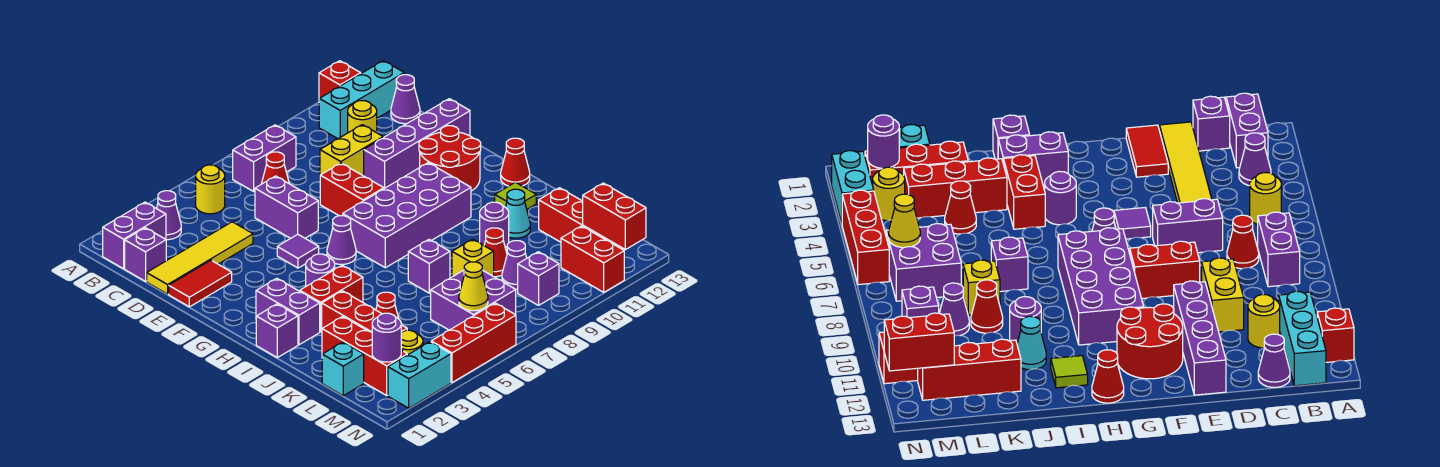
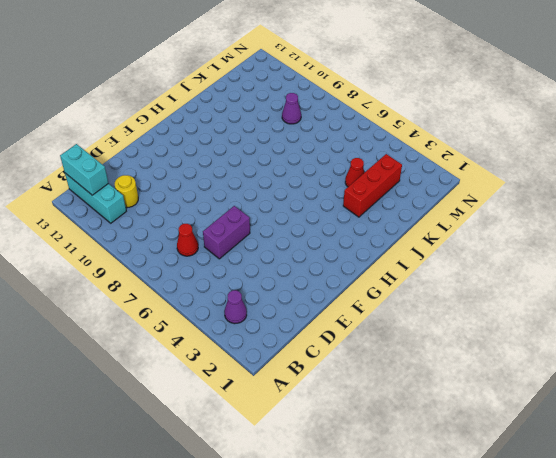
cyan brick B12:B13 level 2 -> cyan brick N2:N3 level 1
none -> red brick A12 level 1
none -> purple brick B1:B2 level 1
none -> yellow round brick B5 level 1
none -> purple brick B7:B8 level 1

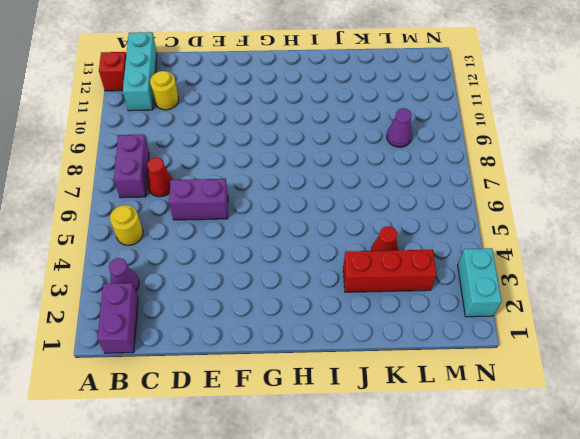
none -> purple brick C1 level 1
none -> purple cone C13 level 1
none -> yellow tile D1:D4 level 1
none -> yellow brick D9:D10 level 1

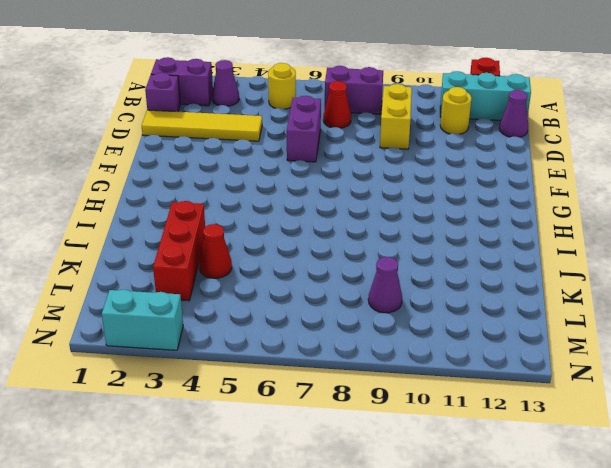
yellow brick C9:D9 level 1 -> yellow brick D9:D10 level 1
none -> red tile E1:E2 level 1
none -> red brick E8:F8 level 1
none -> purple brick E10:E13 level 1
none -> purple tile F5 level 1

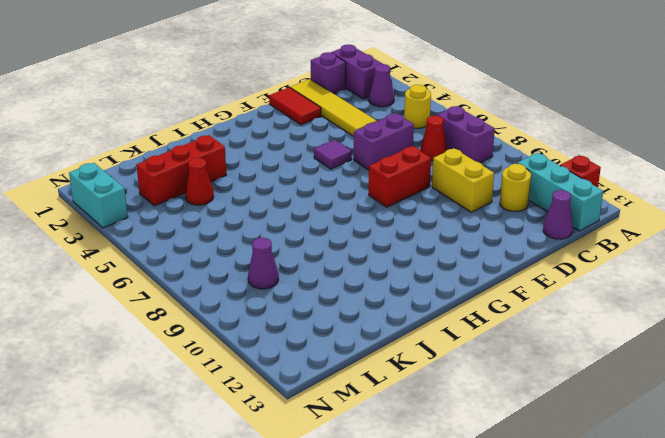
none -> purple brick E10:E13 level 1
none -> red round brick F11:G12 level 1
none -> purple cone G6 level 1
none -> purple brick G7:H10 level 1

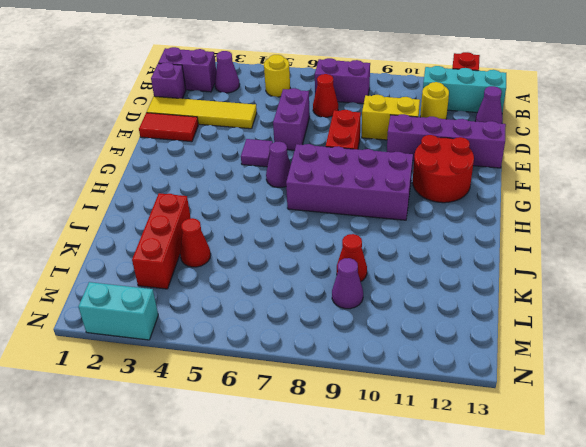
none -> purple brick H2:I2 level 1
none -> purple round brick H4 level 1
none -> red cone H13 level 1
none -> purple brick I1 level 1

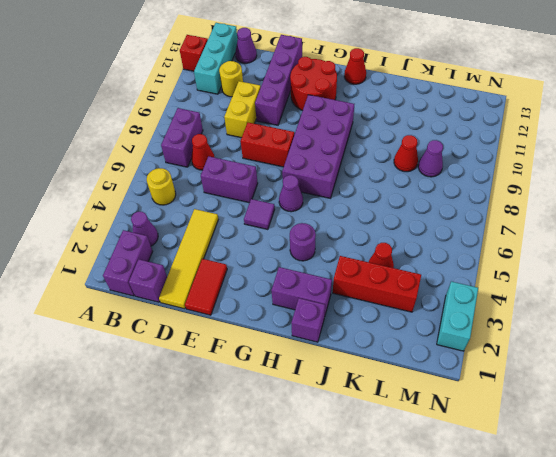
none -> red brick I3:I4 level 1
none -> lime tile I12 level 1
none -> purple brick J7 level 1
none -> purple round brick J10 level 1

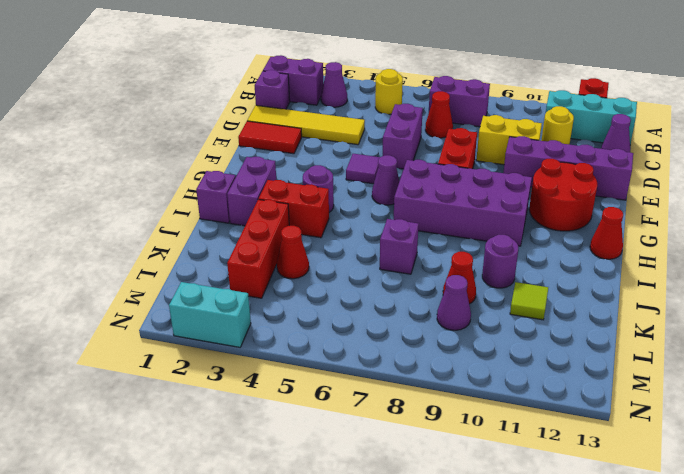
lime tile K11 level 1 -> lime tile I12 level 1
none -> cyan cone J11 level 1
none -> red brick K2:M2 level 1
none -> yellow brick K8 level 1
none -> red brick K12:M12 level 1

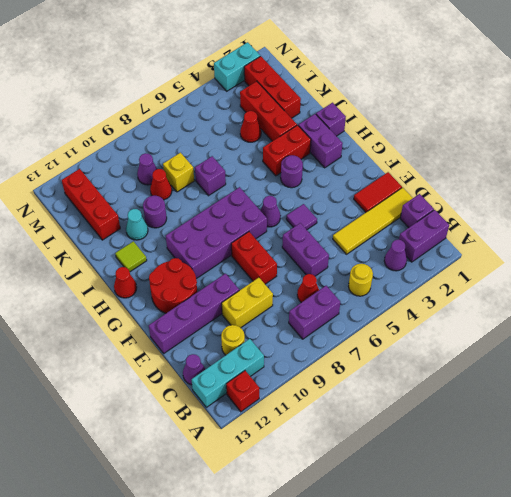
none -> cyan brick L1 level 1
none -> purple brick L6:M7 level 1
none -> yellow round brick M3 level 1
none -> purple brick M9 level 1

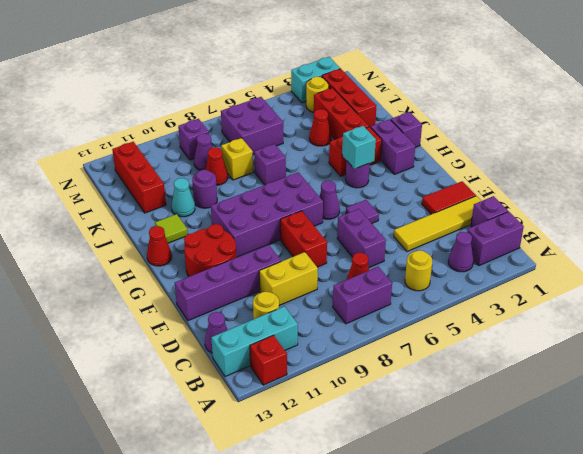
cyan brick H4 level 2 -> cyan brick L1 level 1
none -> red brick M11:N11 level 1
none -> red brick N4:N6 level 1
none -> purple round brick M2 level 2
none -> yellow cone M6 level 2

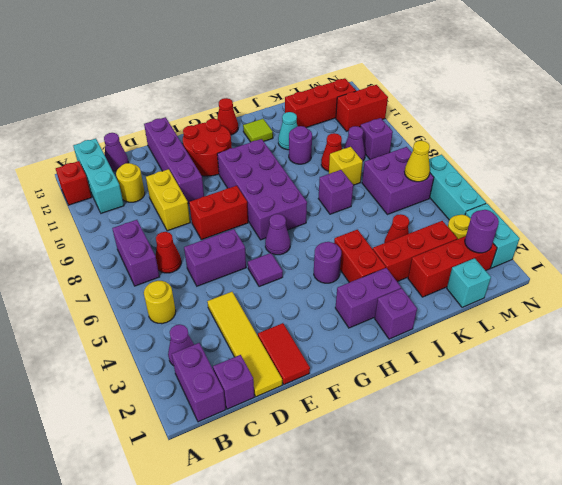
cyan brick N4:N6 level 1 -> red brick N4:N6 level 1
none -> red brick M12:N12 level 2

